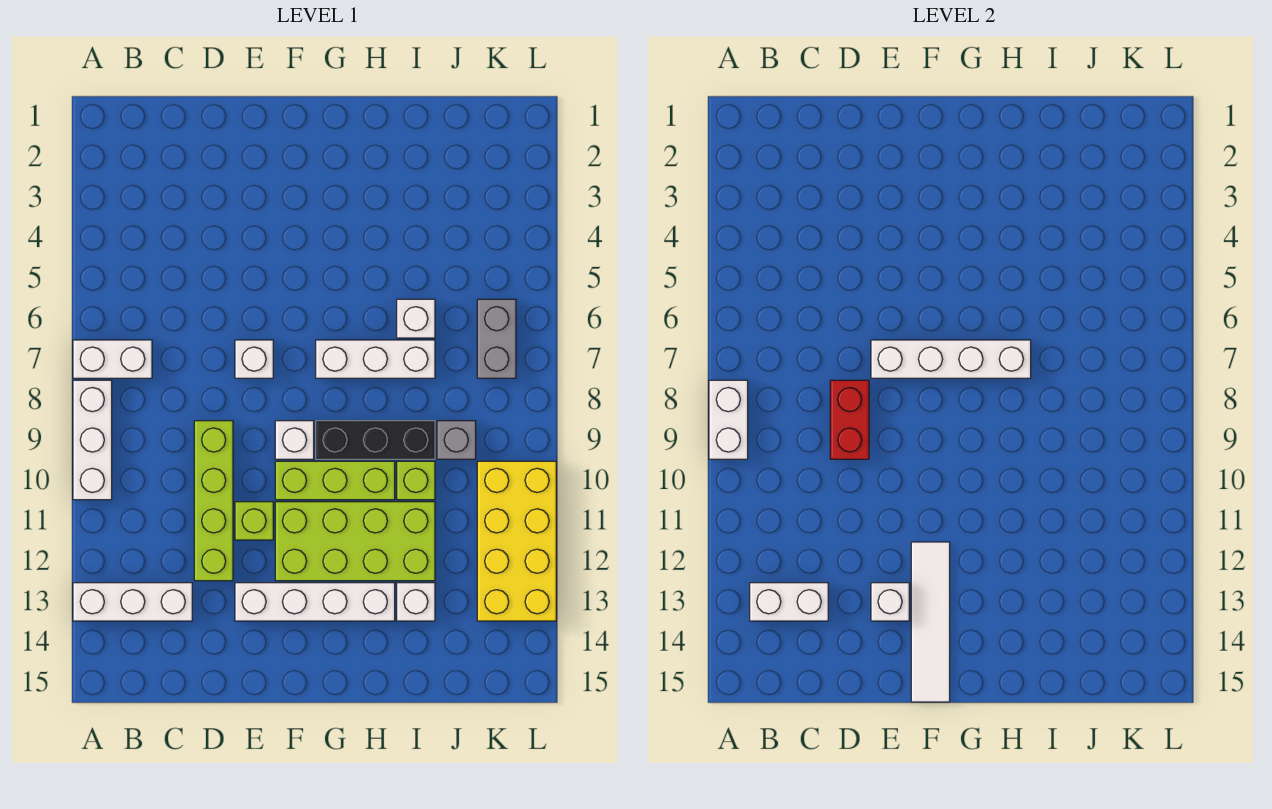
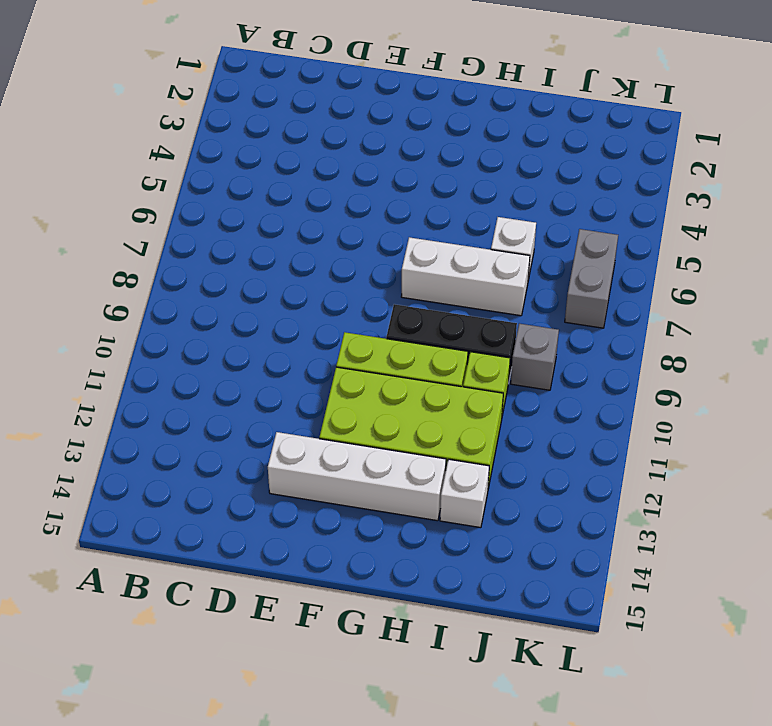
none -> white brick A7:B7 level 1
none -> white brick A8:A10 level 1
none -> white brick A13:C13 level 1

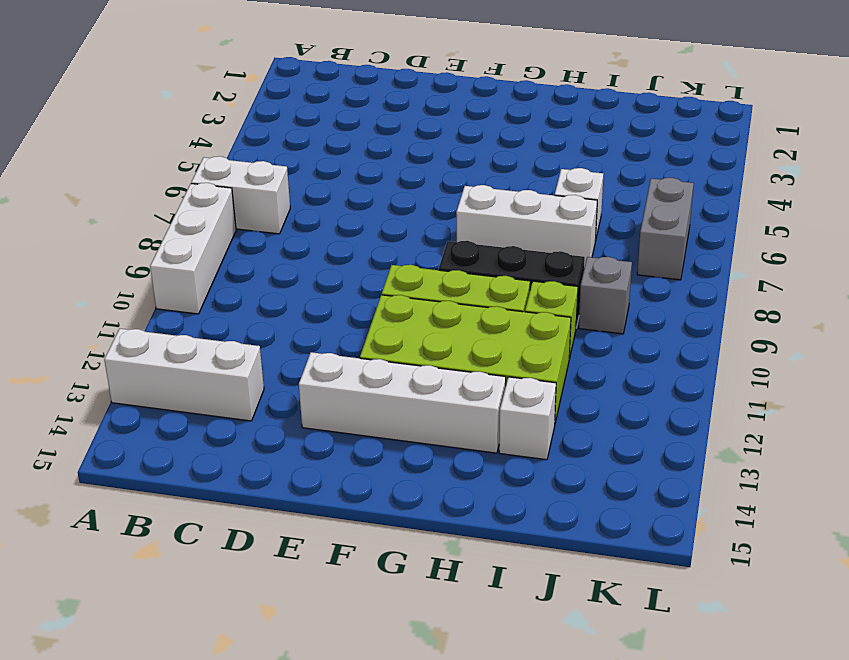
none -> lime brick D9:D12 level 1
none -> white brick E7 level 1
none -> lime brick E11 level 1

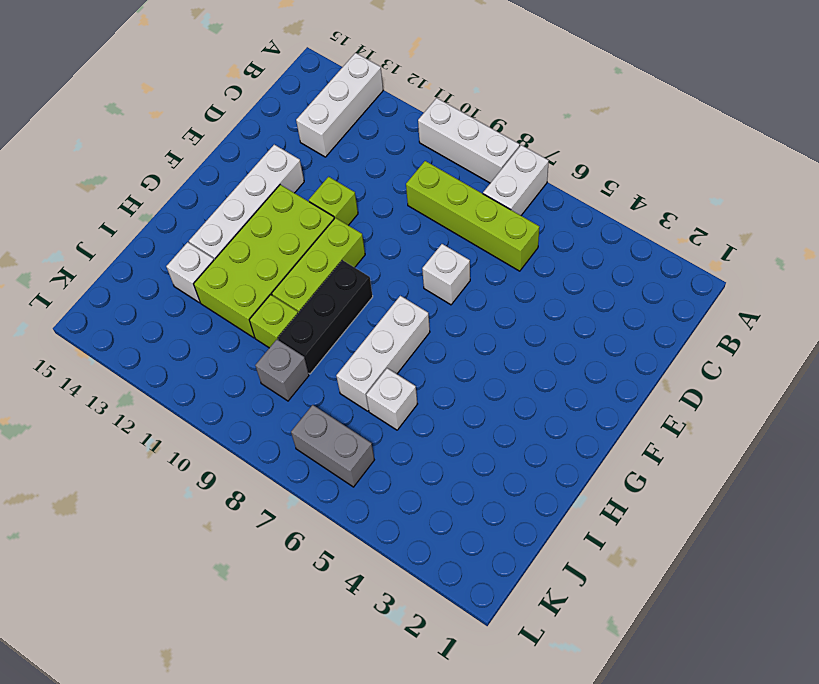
lime brick C6:C9 level 1 -> lime brick D9:D12 level 1
none -> white brick F9 level 1
none -> yellow brick K10:L13 level 1
none -> white brick A8:A9 level 2

